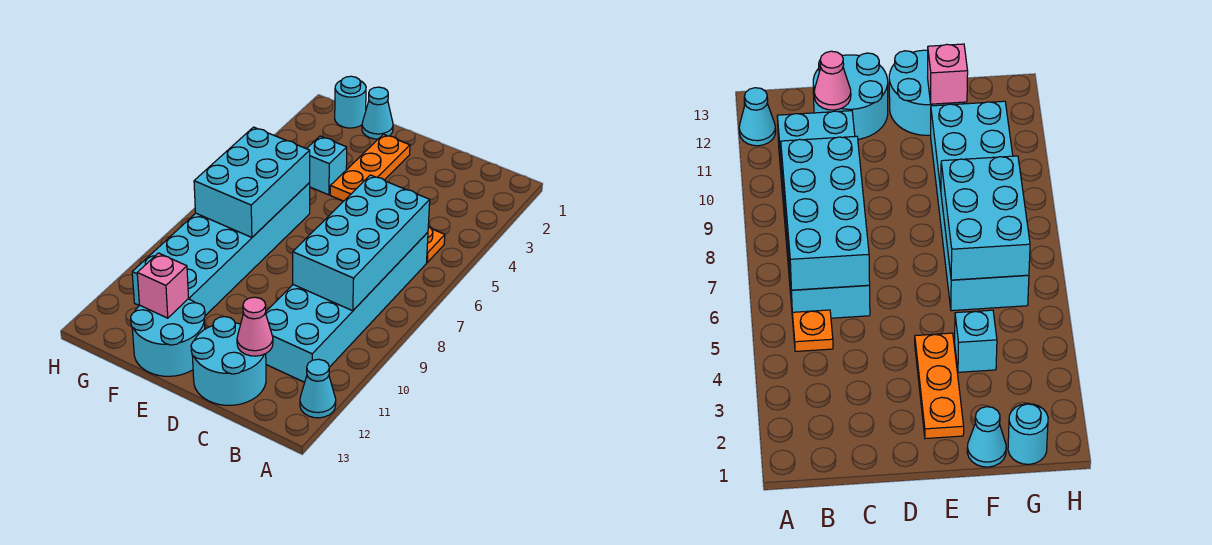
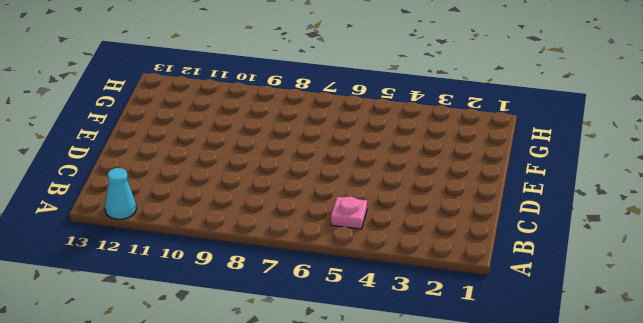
pink plate B5 level 1 -> orange plate B5 level 1
none -> cyan brick B6:C11 level 1
none -> cyan round brick C12:D13 level 1
none -> orange plate E2:E4 level 1

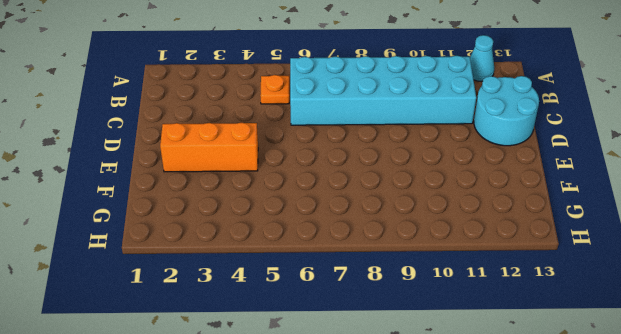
orange brick E2:E4 level 1 -> orange plate E2:E4 level 1
none -> cyan round brick E12:F13 level 1
none -> cyan cone F1 level 1
none -> cyan brick F4 level 1

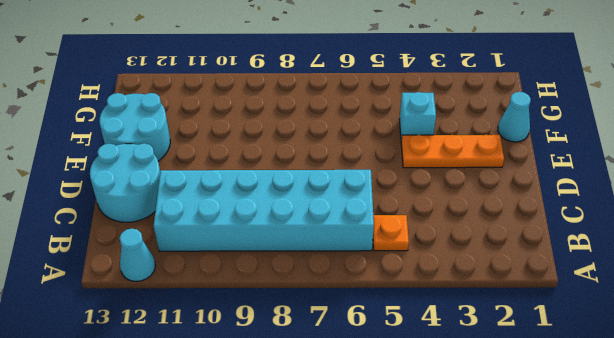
none -> cyan brick F6:G11 level 1
none -> cyan round brick G1 level 1
none -> cyan brick B6:C9 level 2

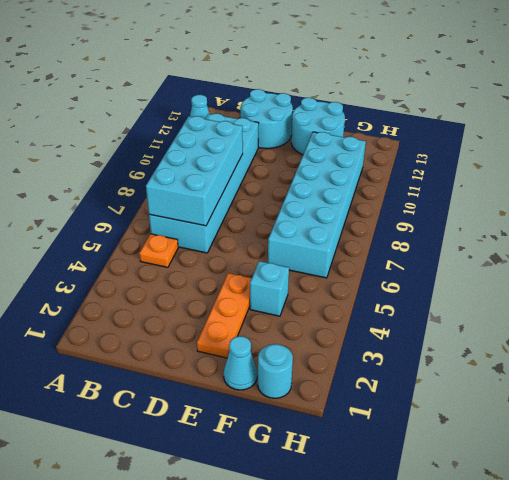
none -> pink cone C12 level 2
none -> cyan brick F6:G8 level 2
none -> pink brick F12 level 2

